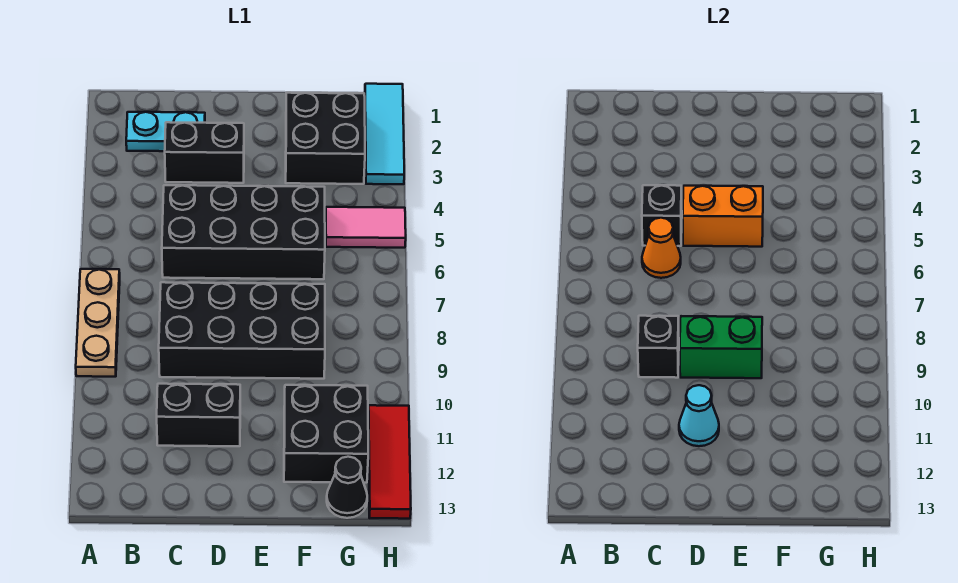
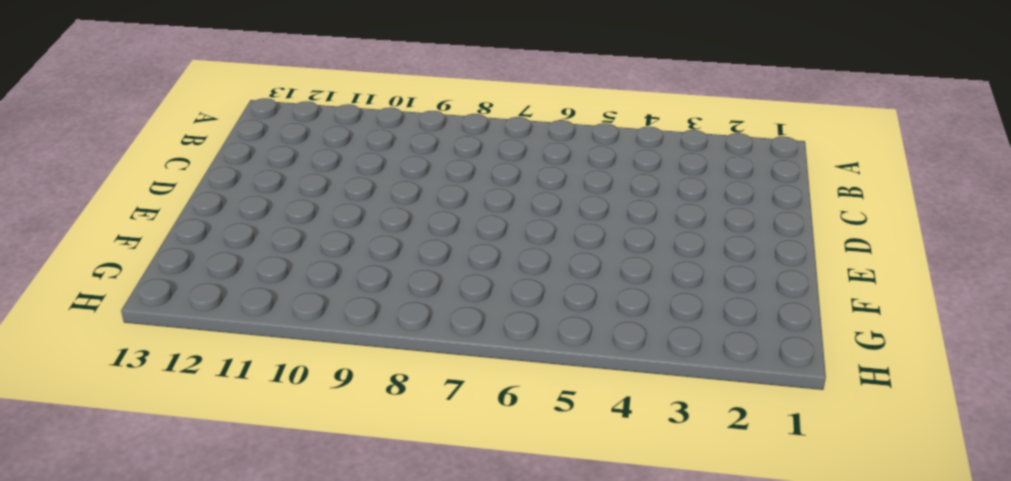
none -> tan plate A7:A9 level 1
none -> cyan plate B2:C2 level 1
none -> black brick C3:D3 level 1

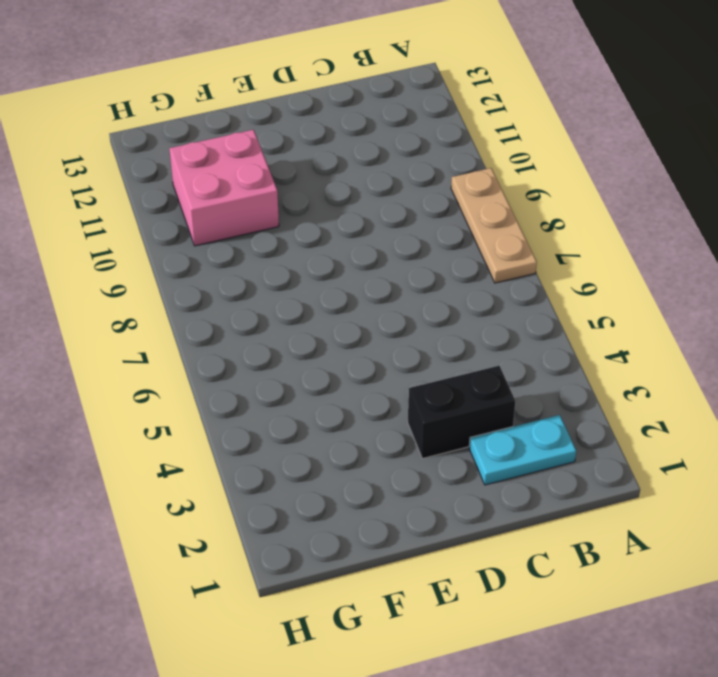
pink brick F10:G11 level 1 -> black brick F11:G12 level 1
none -> black brick C5:F6 level 1
none -> black brick C8:F9 level 1
none -> black brick C11:D11 level 1

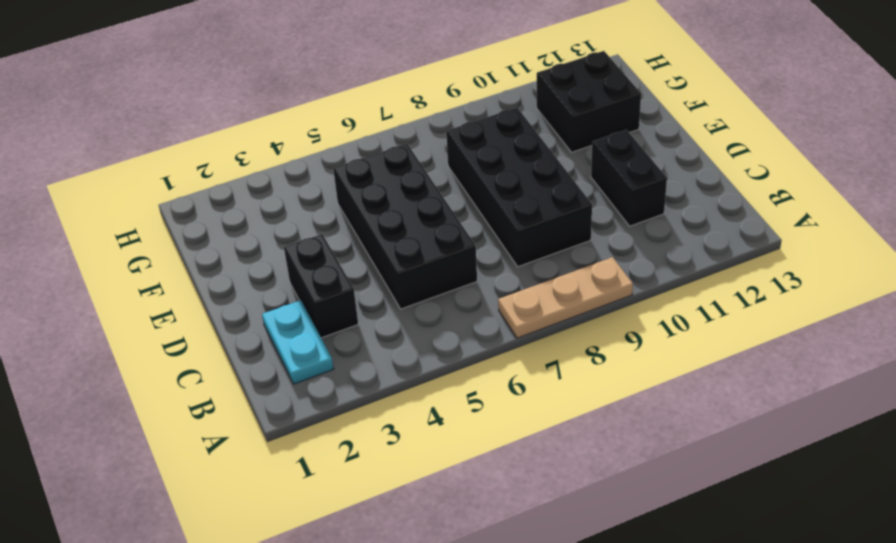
none -> black brick F2:G3 level 1
none -> pink tile G5:H5 level 1
none -> black cone G13 level 1

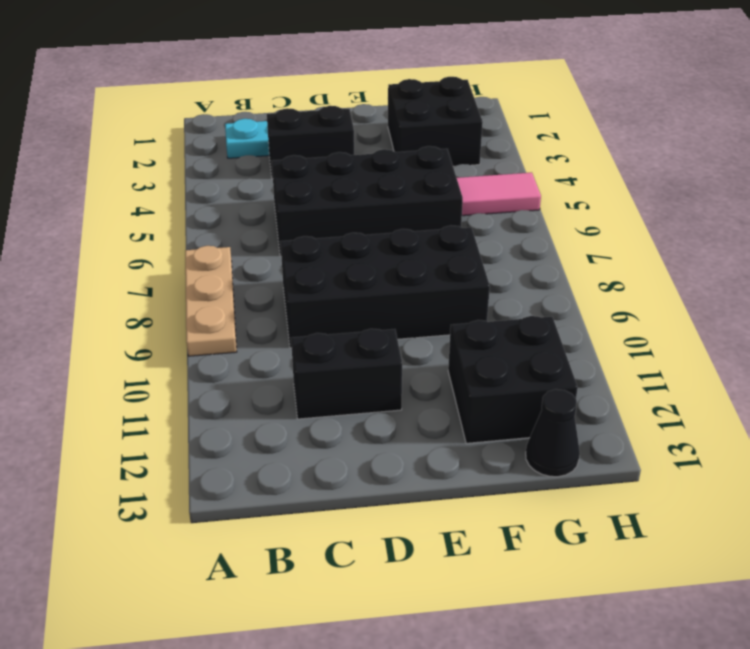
none -> cyan tile H1:H3 level 1
none -> red tile H11:H13 level 1
none -> black brick C5 level 2

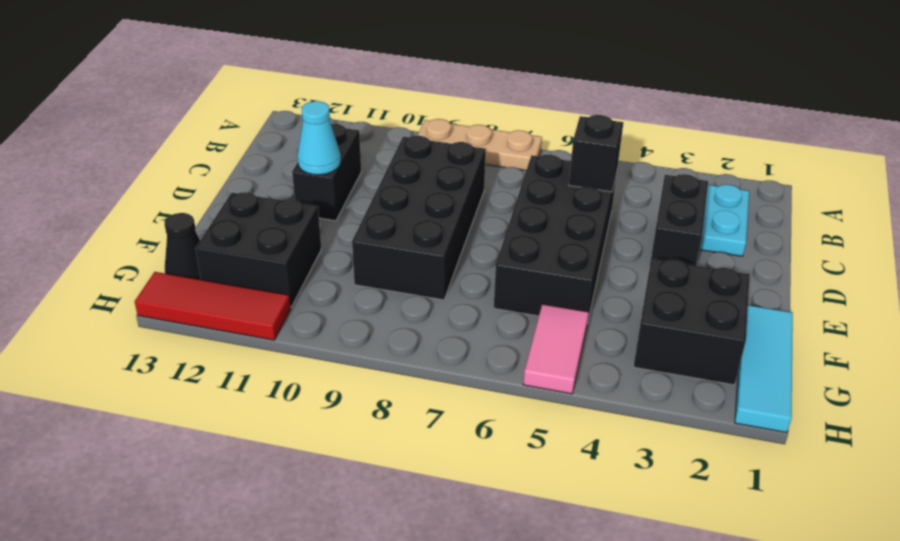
cyan tile F1:H1 level 1 -> cyan tile H1:H3 level 1
none -> orange cone C6 level 2
none -> black brick C9 level 2
none -> orange brick D5:E5 level 2

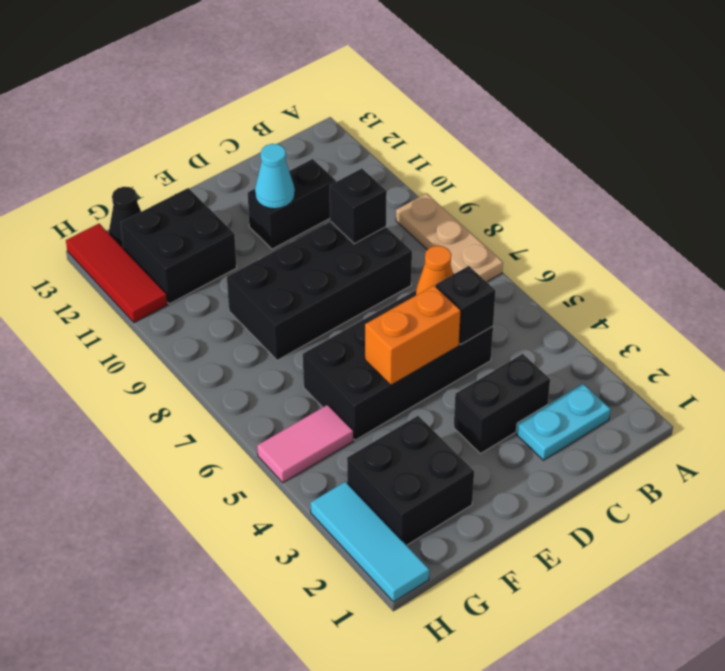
none -> green brick D9:E9 level 2

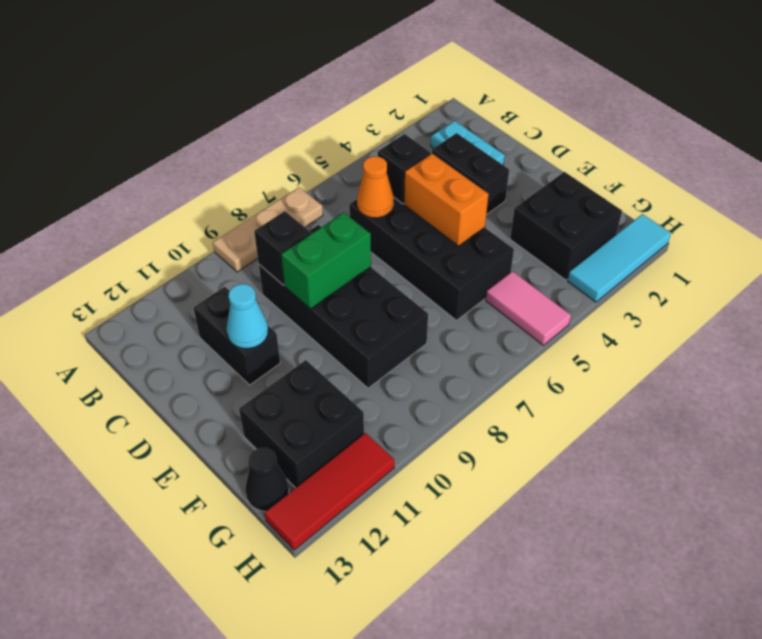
green brick D8:D9 level 2 -> green brick D9:E9 level 2

